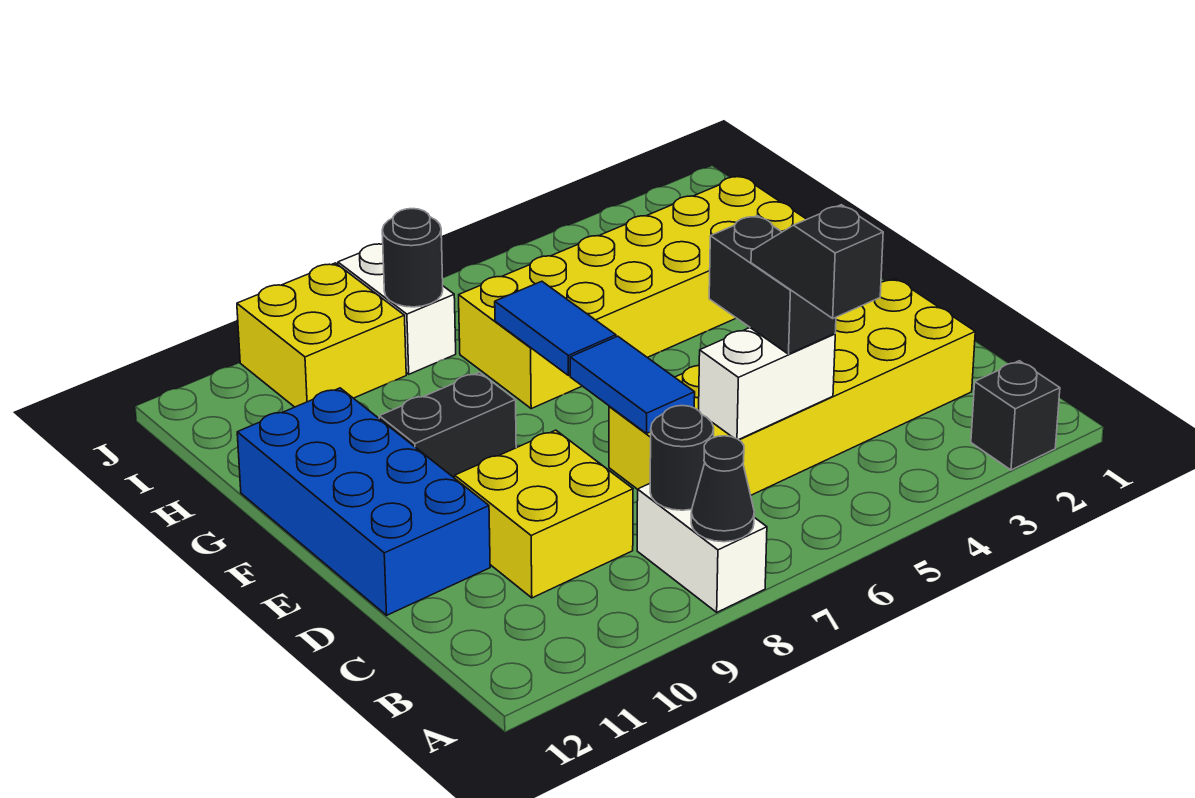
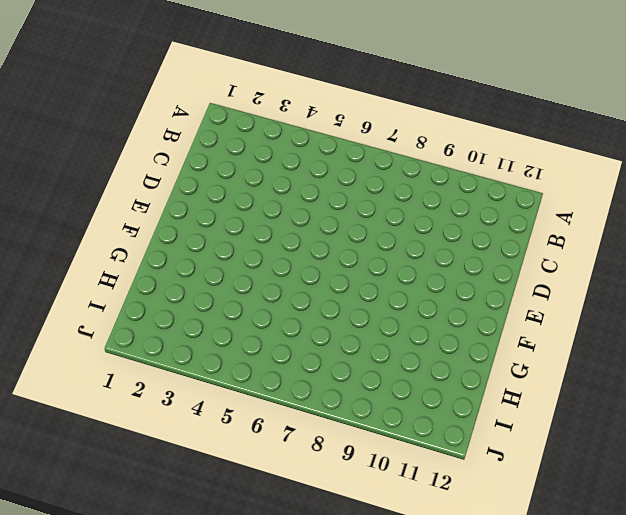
none -> black brick A2 level 1
none -> white brick A8:B8 level 1
none -> yellow brick C2:D7 level 1

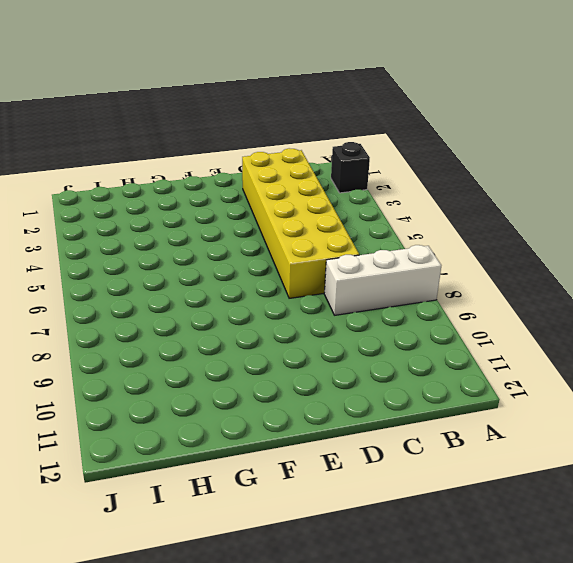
white brick A8:C8 level 1 -> white brick A8:B8 level 1
none -> yellow brick C9:D10 level 1
none -> blue brick D11:G12 level 1
none -> black brick F9:F10 level 1

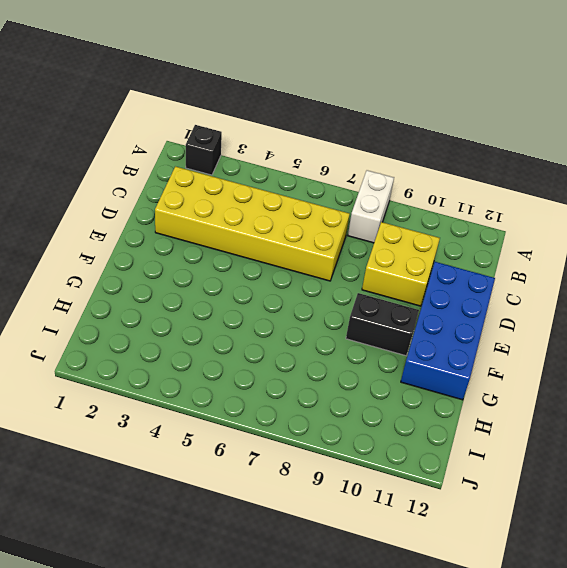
none -> yellow brick G2:H7 level 1
none -> white brick I8:J8 level 1
none -> yellow brick I9:J10 level 1

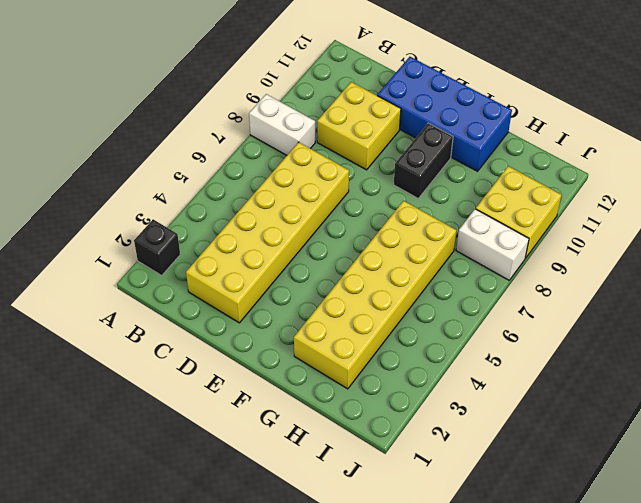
none -> black cone A8 level 2
none -> black round brick B8 level 2
none -> white brick C5:C6 level 2

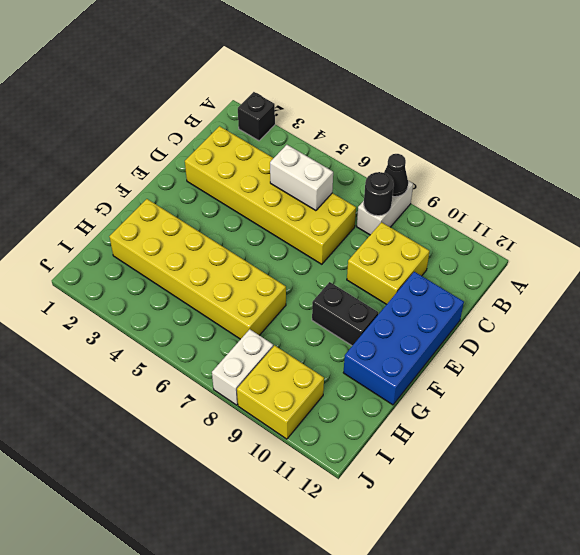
none -> blue tile D7:E7 level 2
none -> blue tile F7:G7 level 2
none -> black round brick I8 level 2

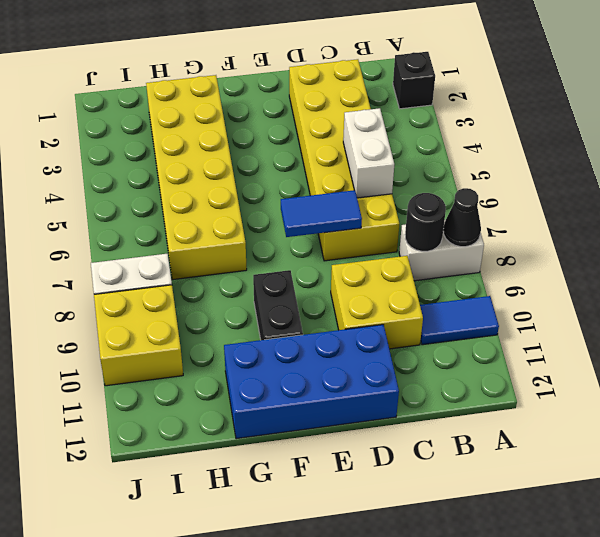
blue tile A10:B10 level 1 -> blue tile F7:G7 level 2
none -> black round brick I8 level 2
none -> black brick C5:D5 level 3
none -> black slope B5:C5 level 4 top B

